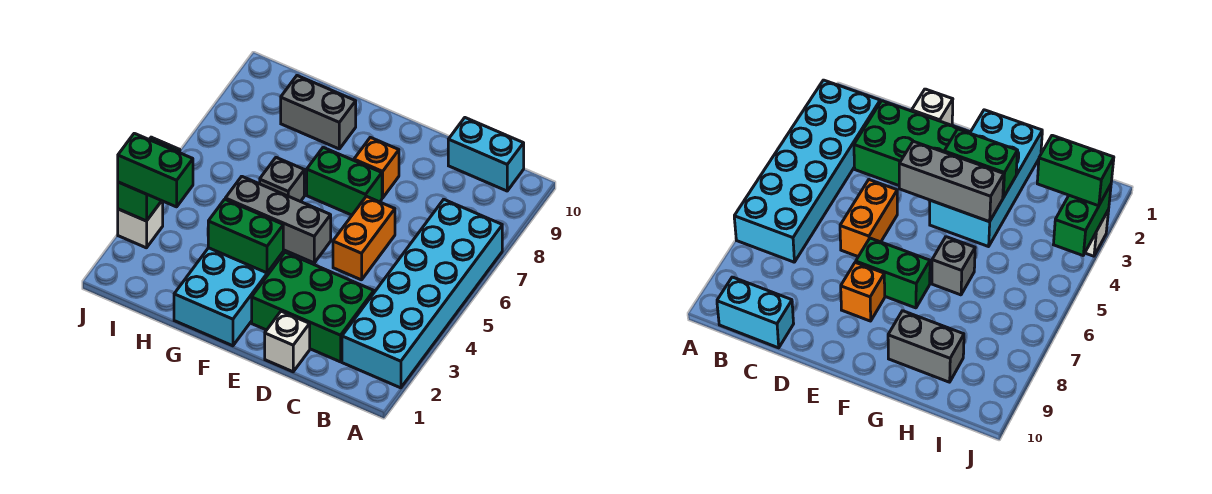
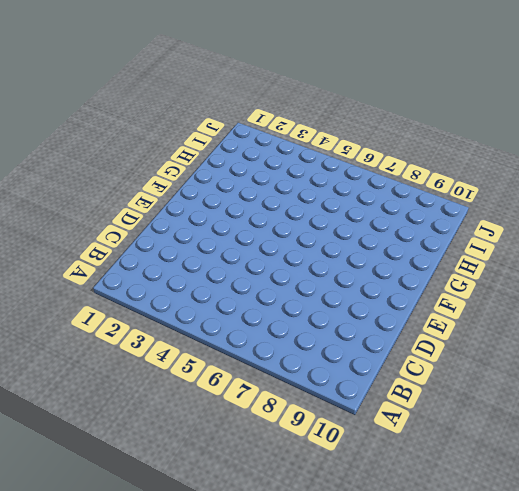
none -> cyan brick A2:B7 level 1
none -> cyan brick B10:C10 level 1
none -> green brick C2:E3 level 1

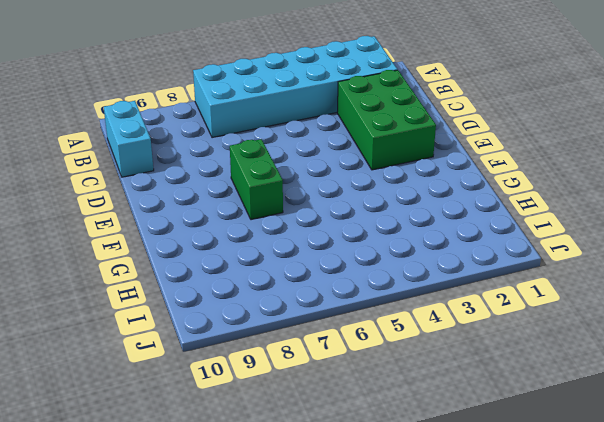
none -> white brick D1 level 1
none -> orange brick D5:D6 level 1
none -> orange brick E8 level 1

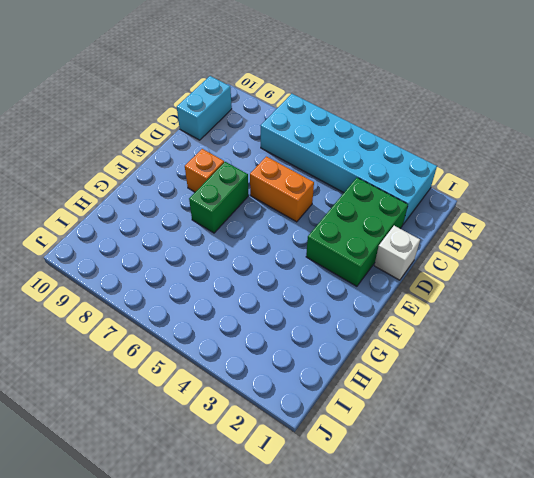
none -> cyan brick F1:G4 level 1
none -> grey brick G6 level 1
none -> grey brick G9:H9 level 1

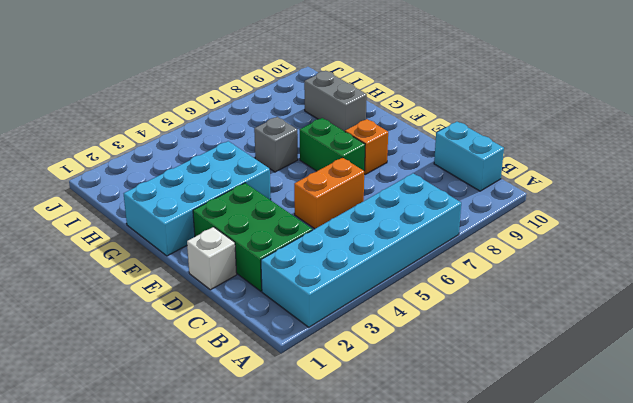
none -> white brick J3 level 1
none -> grey brick E4:G4 level 2
none -> green brick F3:G3 level 2

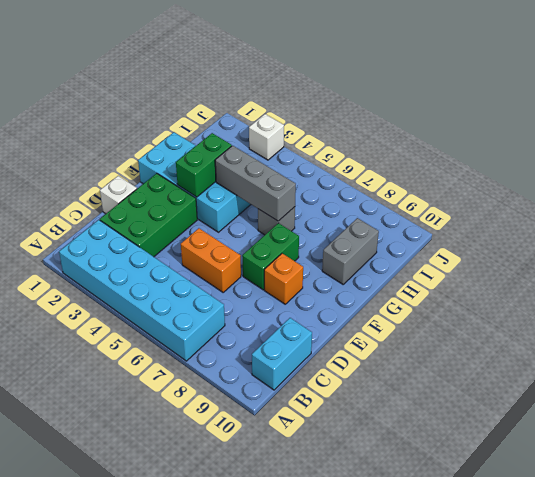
grey brick G4:G6 level 2 -> grey brick E4:G4 level 2
none -> green brick J3:J4 level 2
none -> green brick I3:J3 level 3

